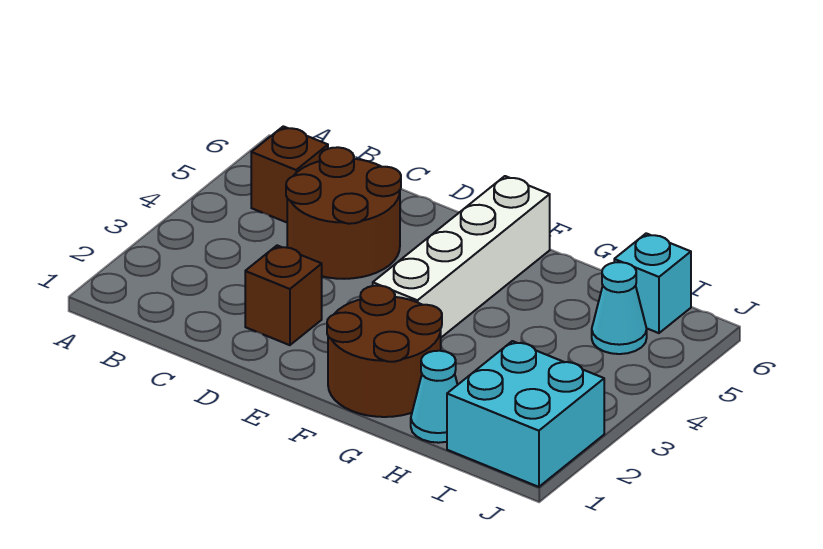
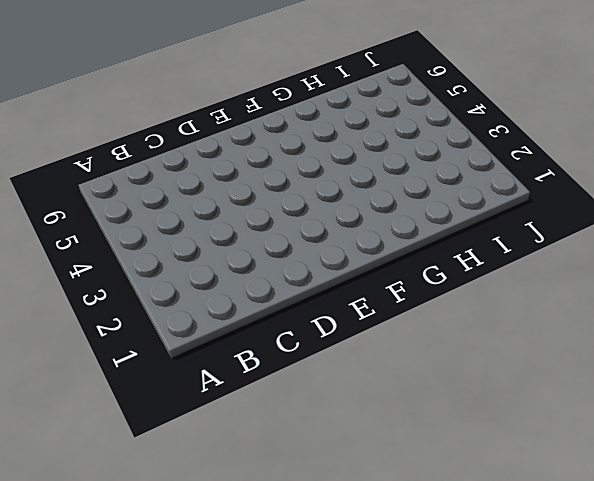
none -> brown brick B5 level 1
none -> brown round brick C4:D5 level 1

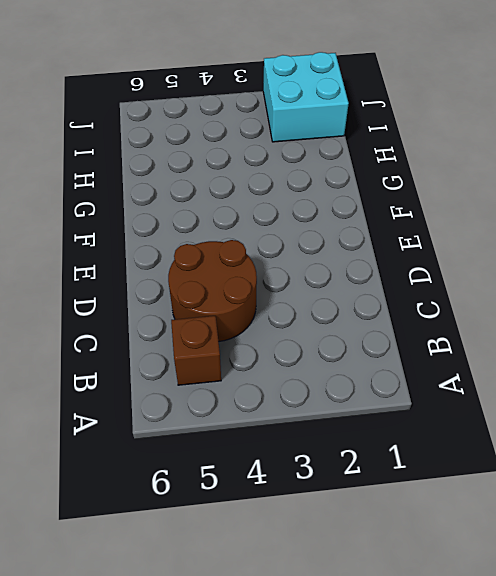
none -> brown brick D2 level 1
none -> brown round brick F1:G2 level 1

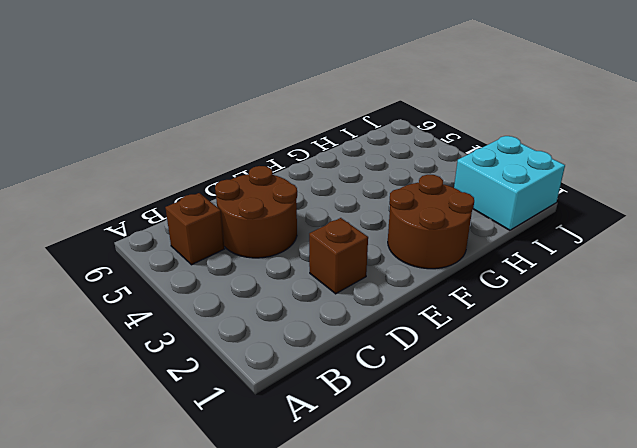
none -> white brick F3:F6 level 1
none -> cyan cone H1 level 1

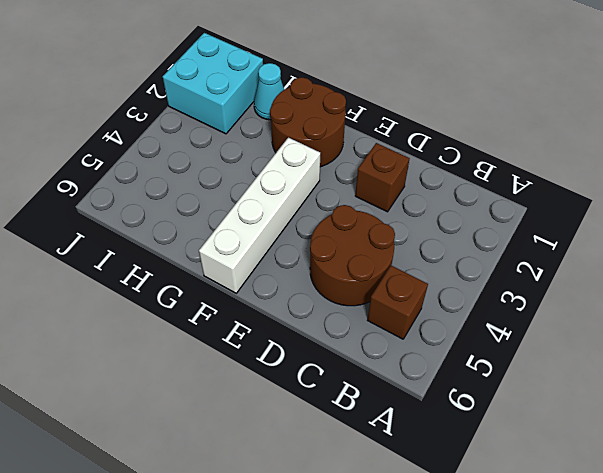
none -> cyan cone I5 level 1
none -> cyan brick I6 level 1

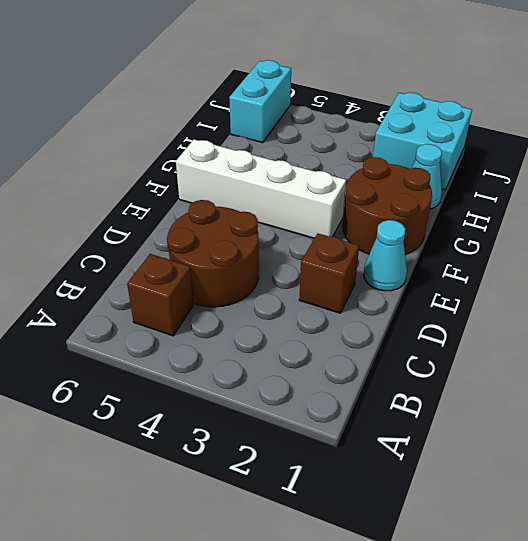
cyan cone E1 level 1 -> cyan cone I5 level 1
cyan brick I6:J6 level 1 -> cyan brick I6 level 1

